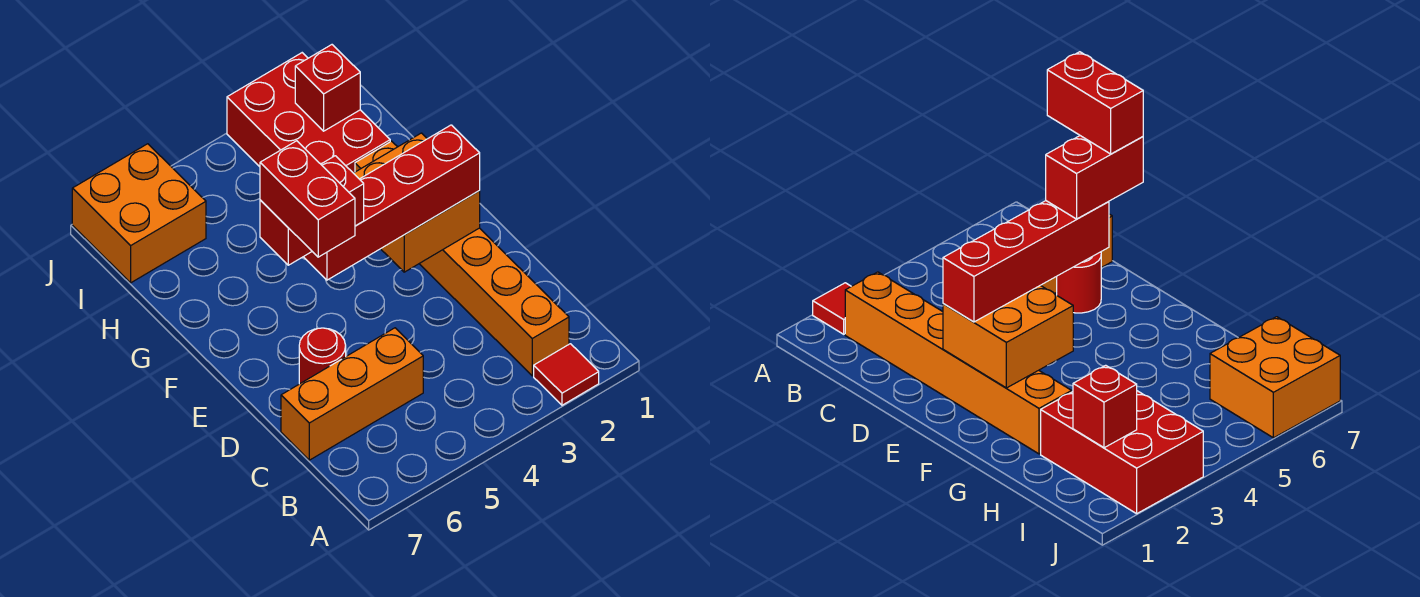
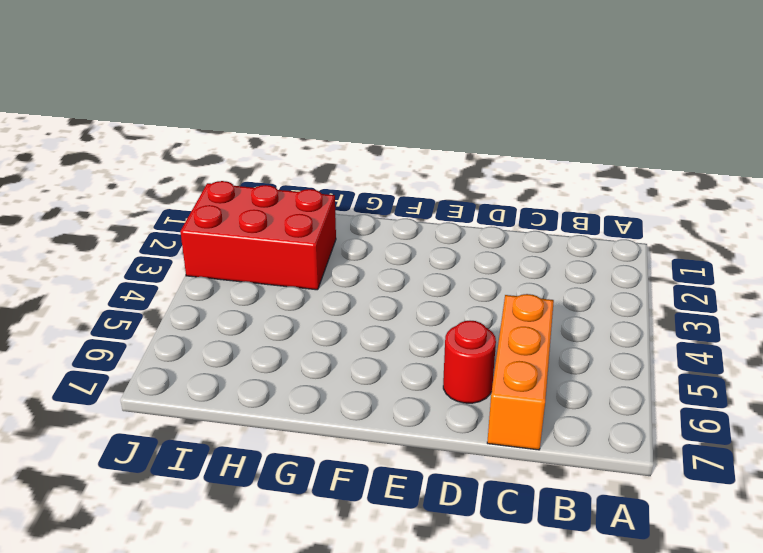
none -> red tile A2 level 1
none -> orange brick B2:G2 level 1

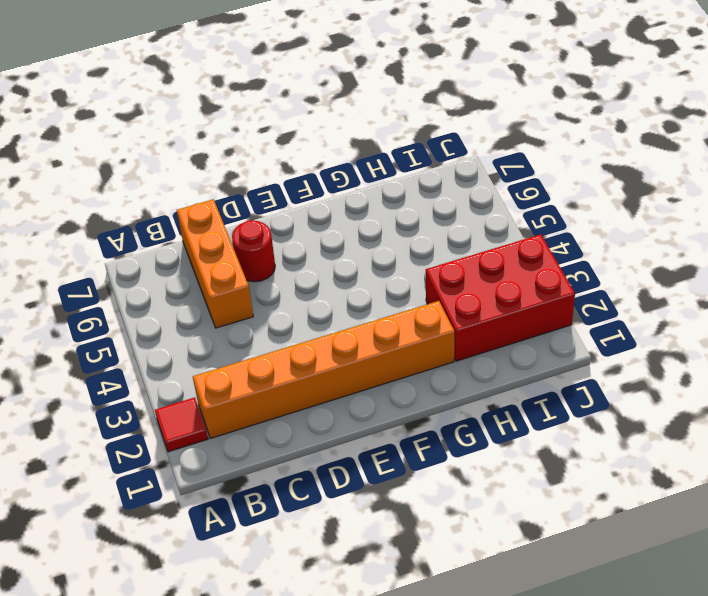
none -> orange brick I6:J7 level 1
none -> orange brick E2:F3 level 2

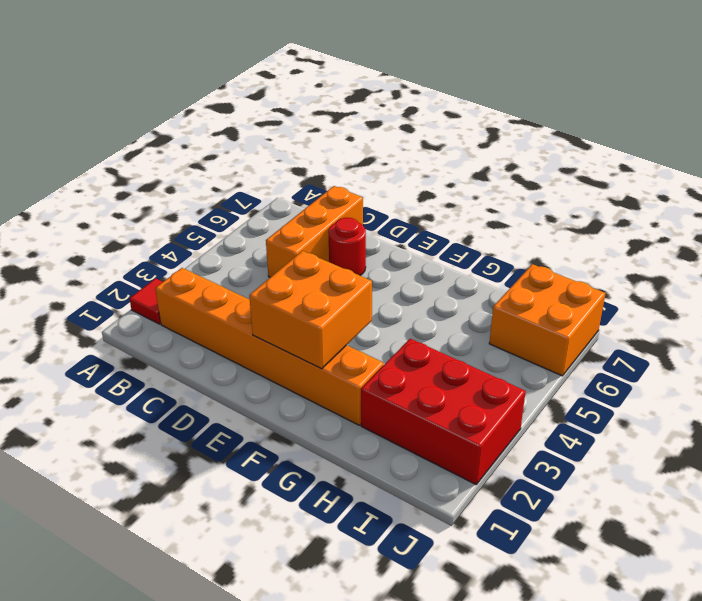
none -> red brick I2 level 2
none -> red brick E2:E5 level 3

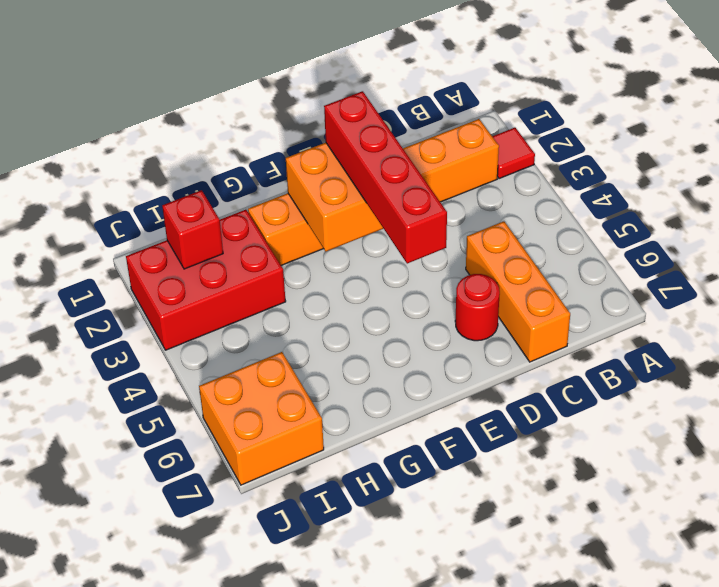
none -> red brick E5:E6 level 4
none -> red brick D6:E6 level 5

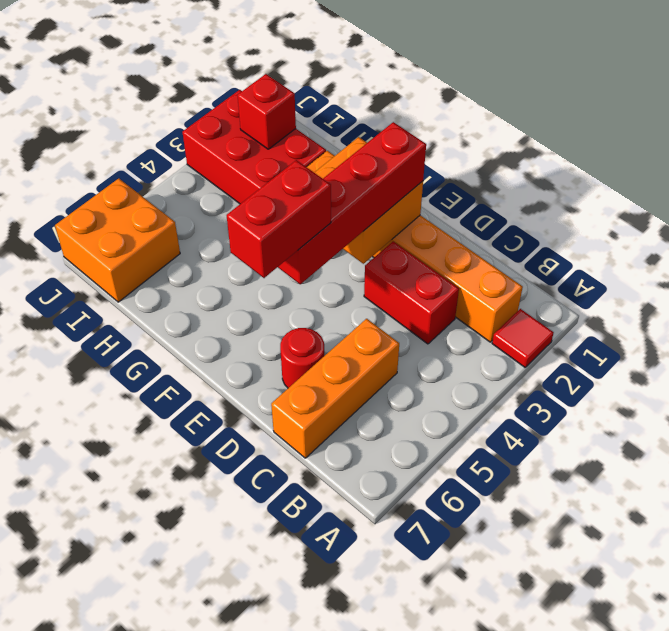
red brick C3:D3 level 1 -> red brick D6:E6 level 5

